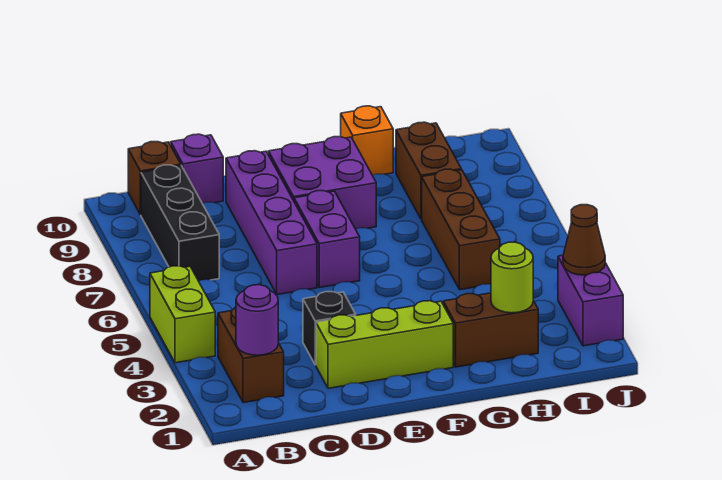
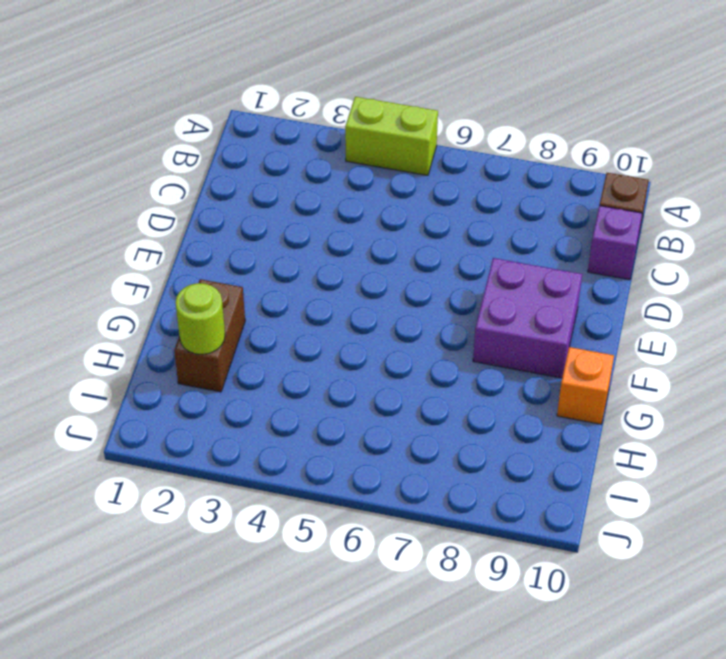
none -> brown brick B2:B3 level 1
none -> black brick B7:B9 level 1
none -> lime brick D2:F2 level 1

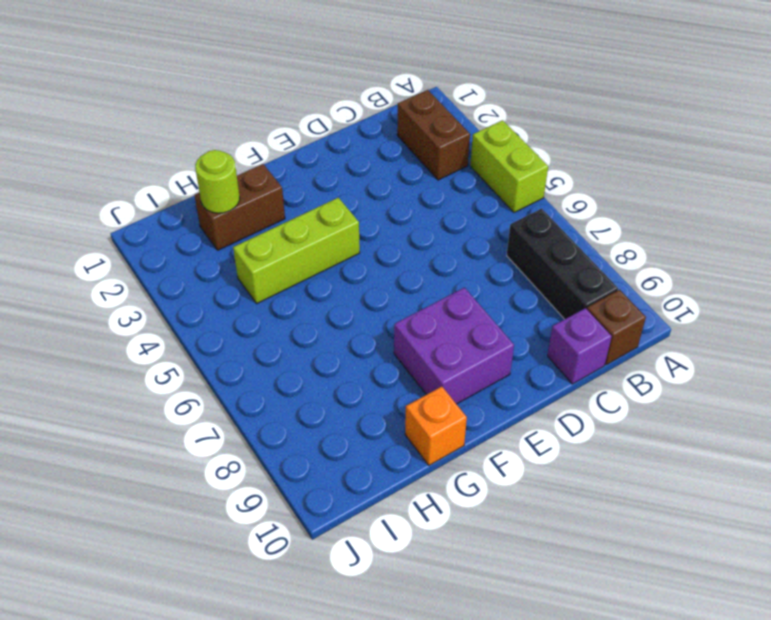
lime brick F4:H4 level 1 -> lime brick D2:F2 level 1
none -> black brick D3 level 1
none -> purple brick D6:D9 level 1
none -> purple brick E6:E7 level 1

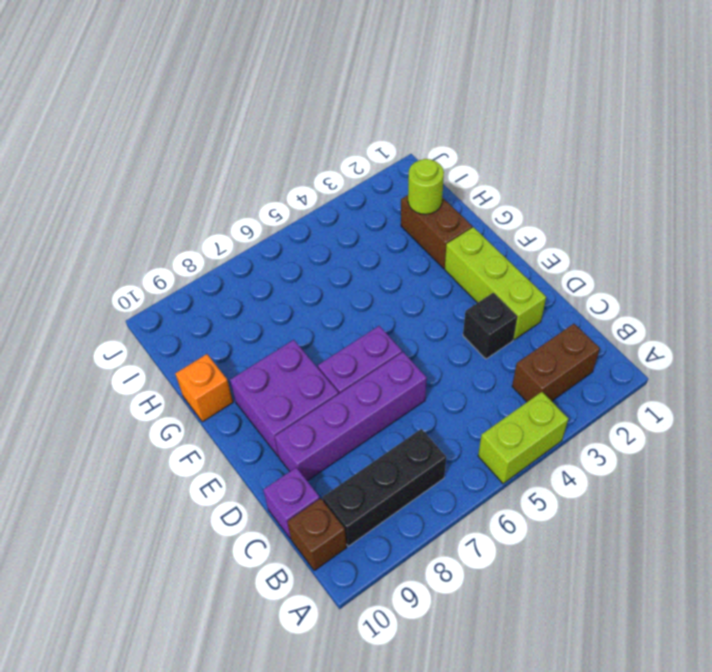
none -> brown brick H5:H7 level 1
none -> brown brick H8:H9 level 1
none -> purple brick J2:J3 level 1

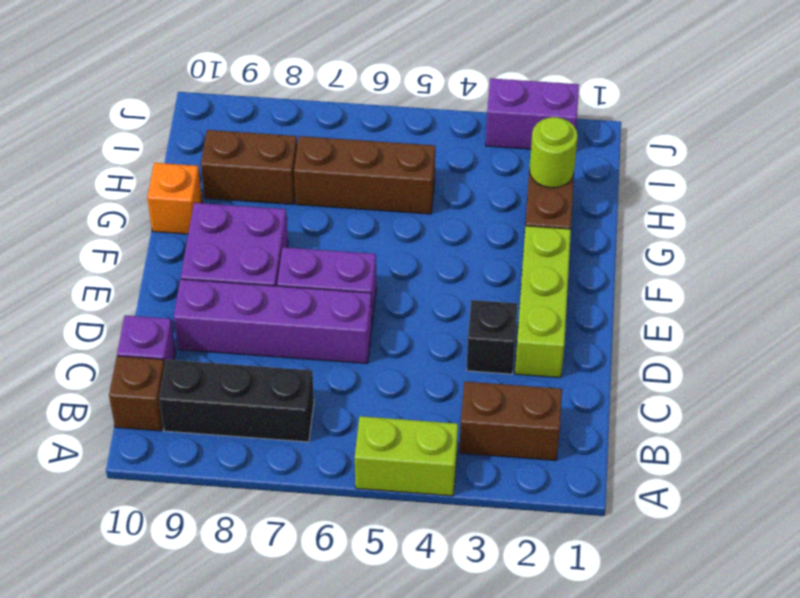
none -> purple round brick B2 level 2
none -> brown cone J3 level 2

